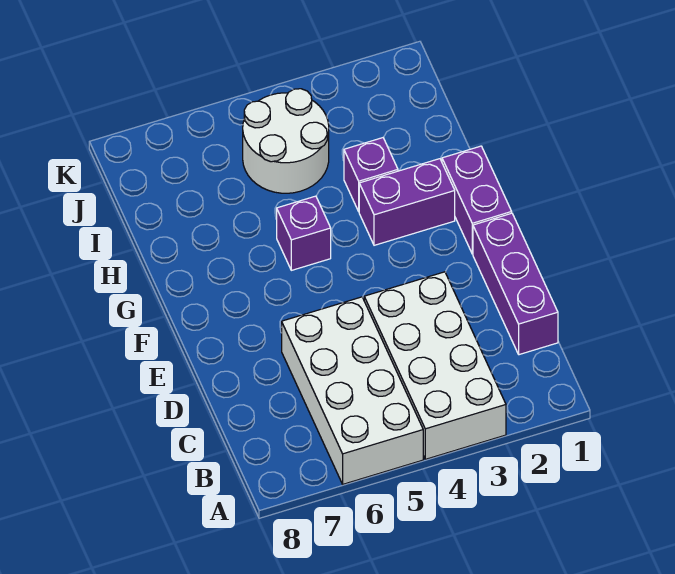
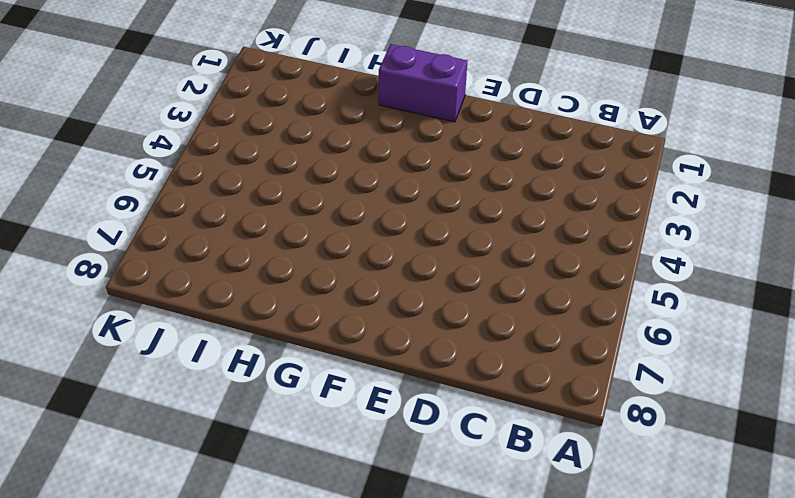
none -> white brick A3:D4 level 1
none -> white brick A5:D6 level 1

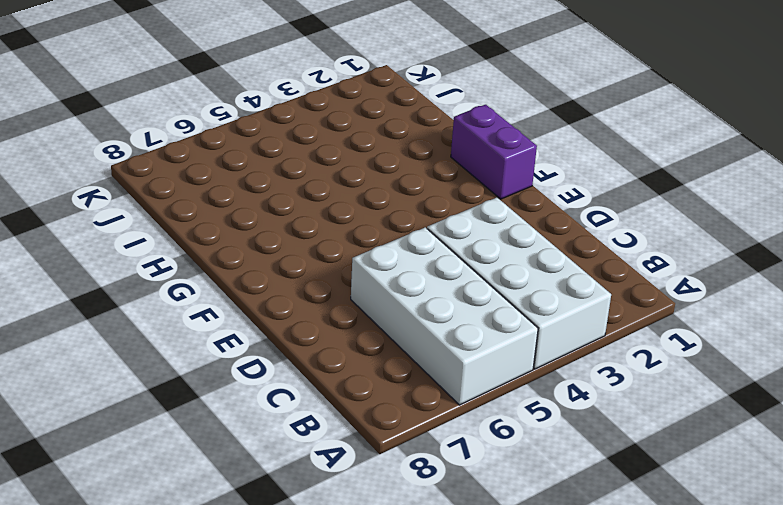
none -> purple brick C1:E1 level 1
none -> purple brick G2:G3 level 1

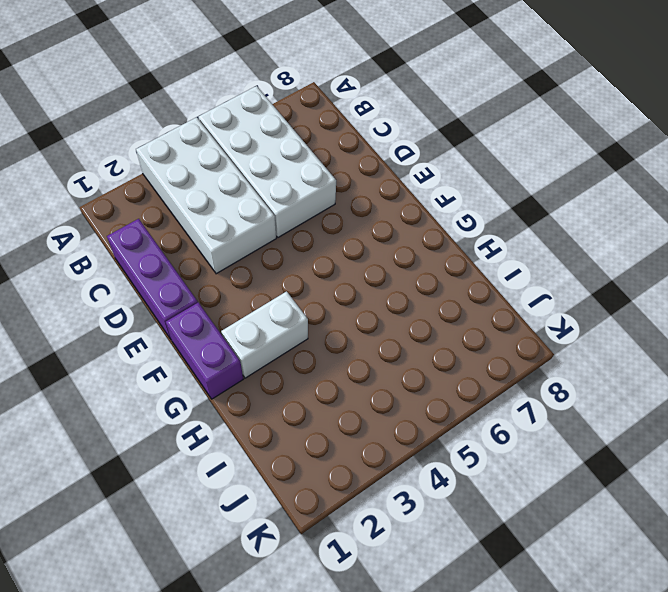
white brick G2:G3 level 1 -> purple brick G2:G3 level 1
none -> purple brick G5 level 1
none -> purple brick H3 level 1

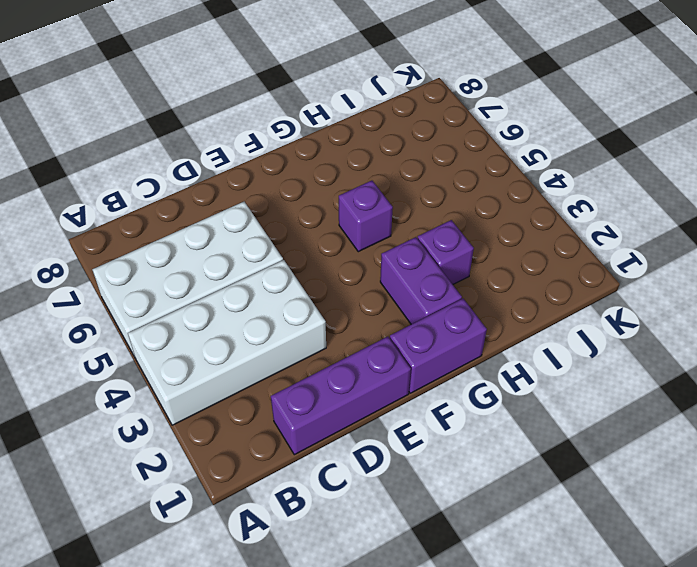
none -> white round brick I4:J5 level 1

